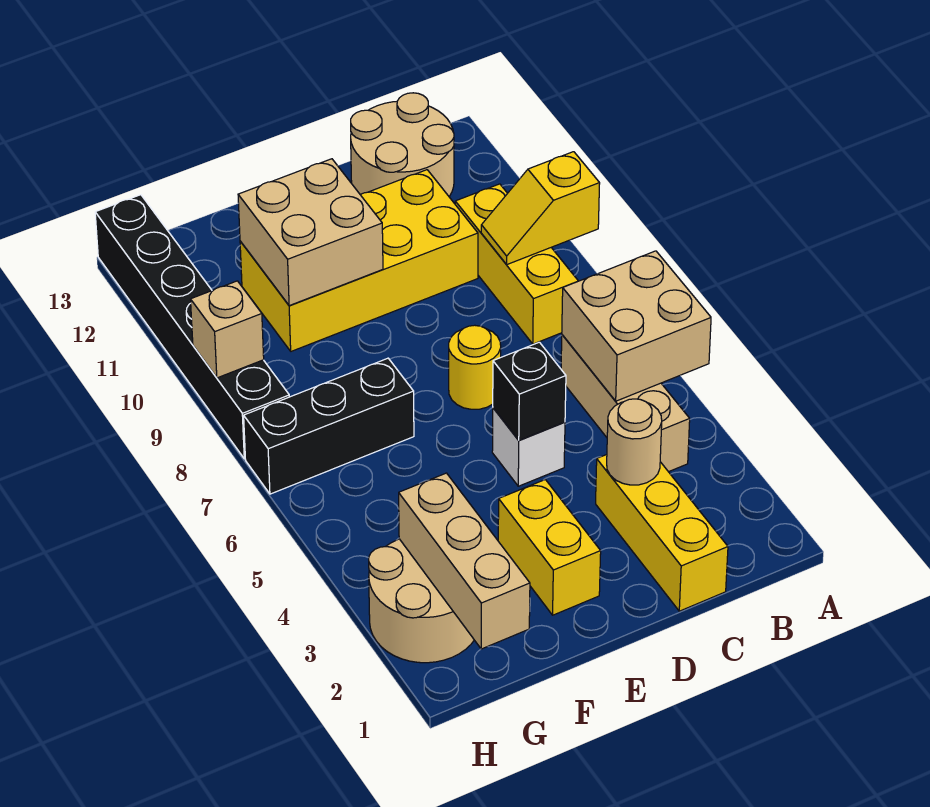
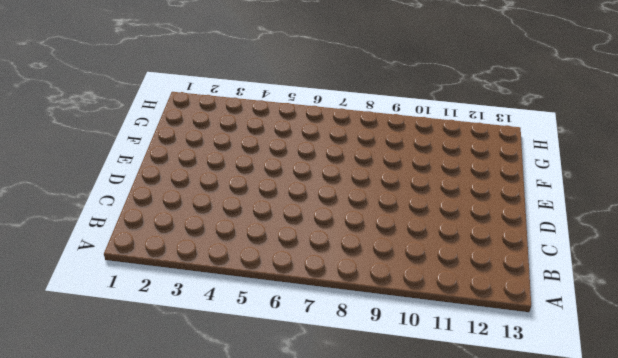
none -> tan brick B4:B6 level 1
none -> yellow brick B8:B10 level 1
none -> tan round brick B12:C13 level 1

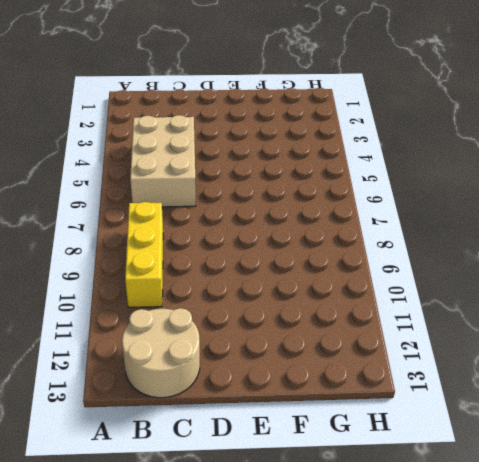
tan brick B4:C6 level 1 -> tan brick B4:B6 level 1
none -> yellow brick C1:C3 level 1
none -> yellow brick C10:F11 level 1
none -> white brick D5 level 1

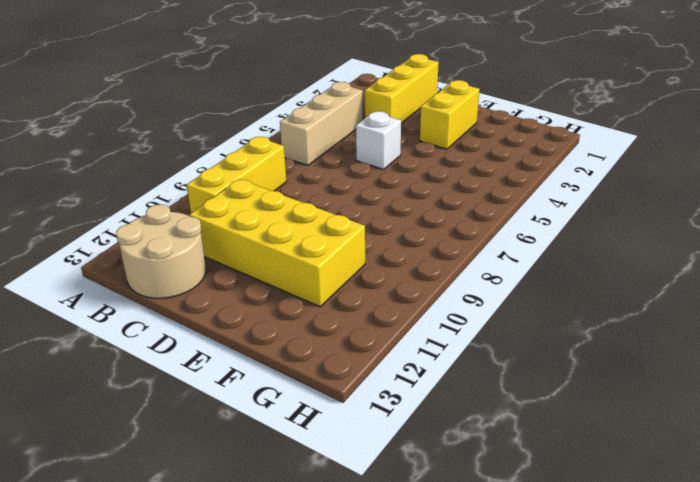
none -> yellow round brick D7 level 1
none -> black brick F7:H7 level 1
none -> tan round brick G2:H3 level 1

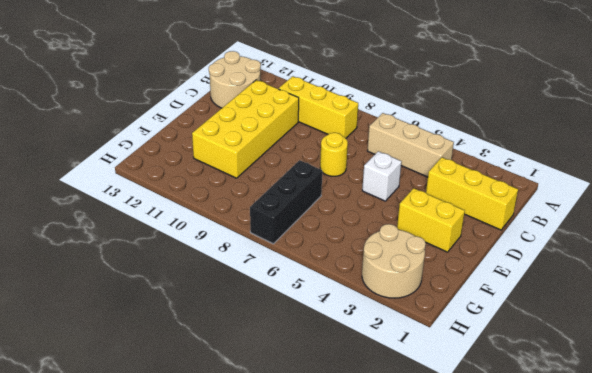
none -> black brick H8:H13 level 1
none -> tan brick A5:B6 level 2
none -> yellow slope A9:B9 level 2 top A

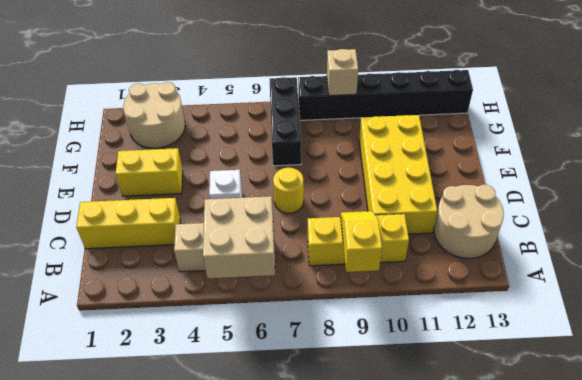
none -> tan round brick C3 level 2
none -> black brick D5 level 2
none -> tan brick E10:F11 level 2

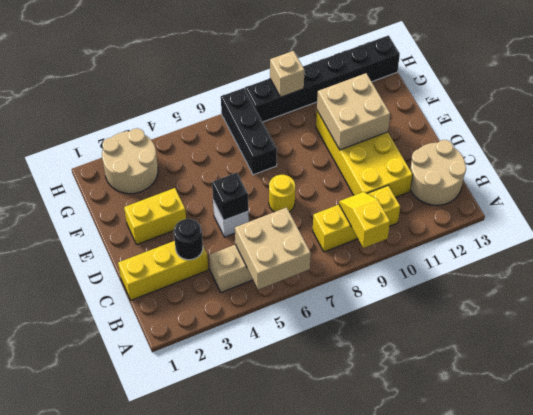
black round brick C3 level 2 -> tan round brick C3 level 2
none -> tan brick G1:G3 level 2

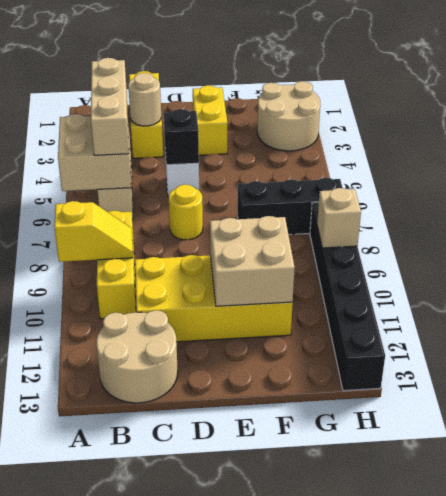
tan brick B4:B6 level 3 -> tan brick G1:G3 level 2

